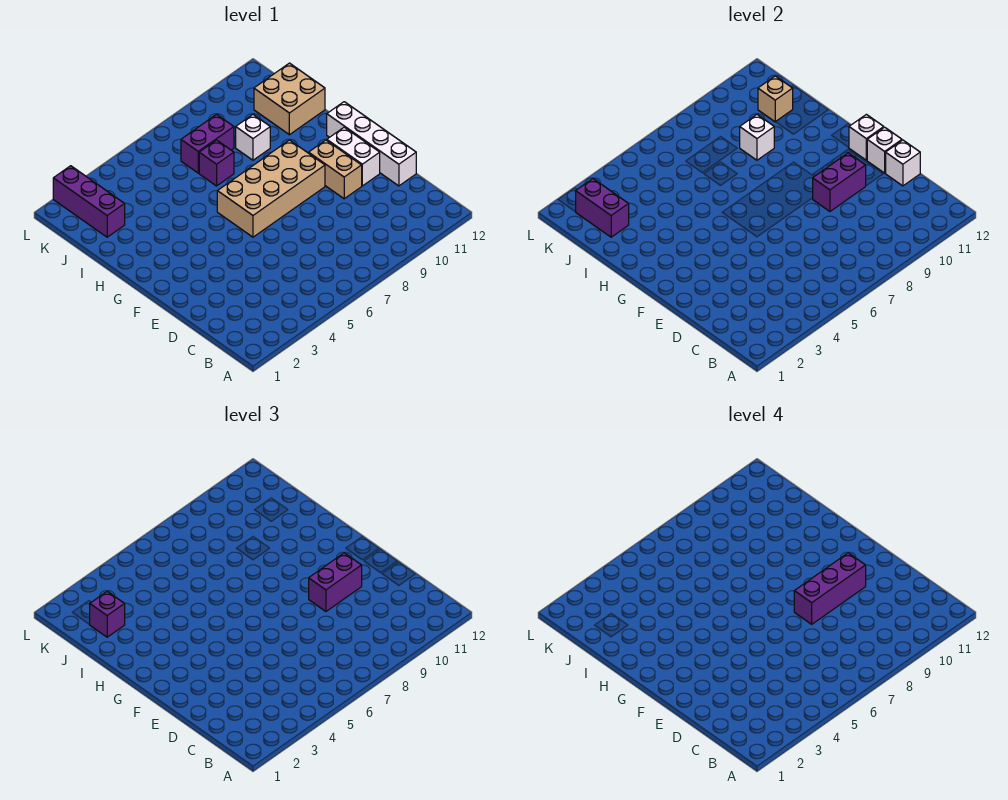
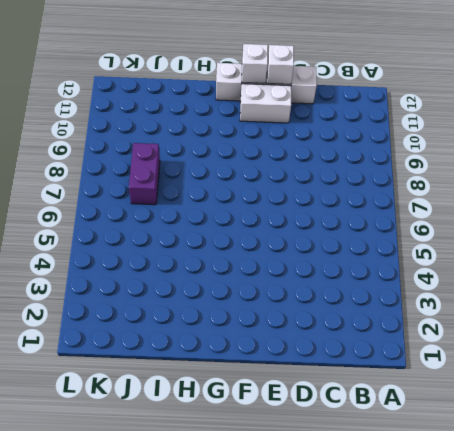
none -> tan brick E10:F10 level 1
none -> tan brick F6:G9 level 1
none -> purple brick I7 level 1

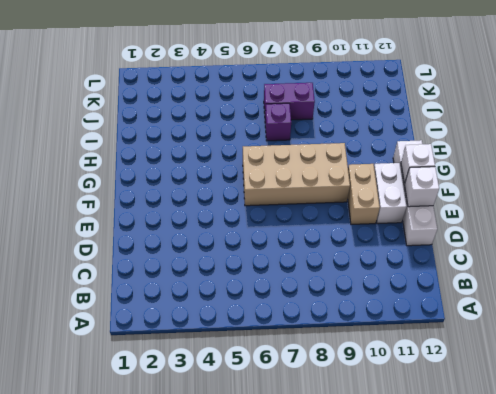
none -> white brick I9 level 1
none -> tan brick I11:J12 level 1
none -> purple brick J2:L2 level 1

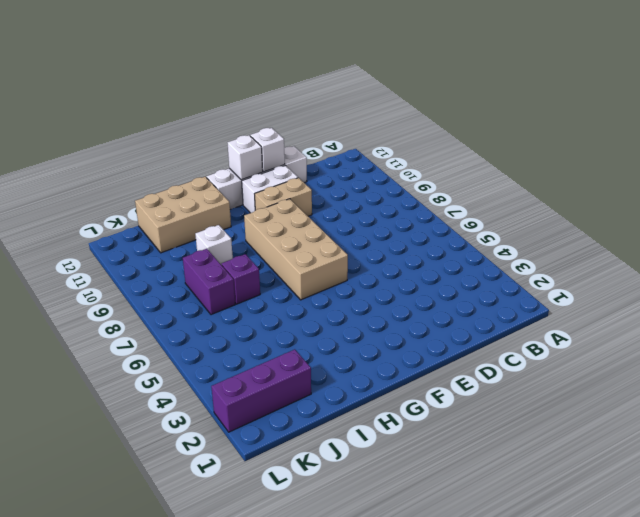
tan brick H11:J12 level 1 -> tan brick I11:J12 level 1
none -> white brick D12 level 2
none -> purple brick E9:E10 level 2
none -> white brick I9 level 2

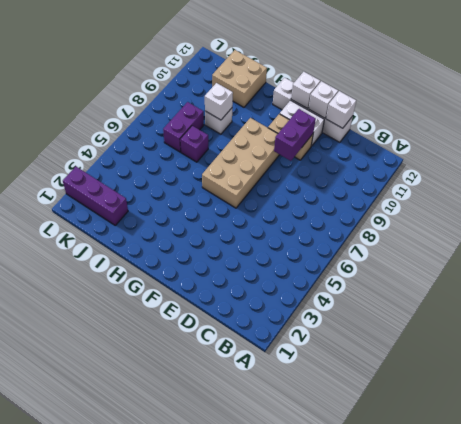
none -> purple brick J2:K2 level 2
none -> tan brick J11 level 2
none -> purple brick E9:E10 level 3

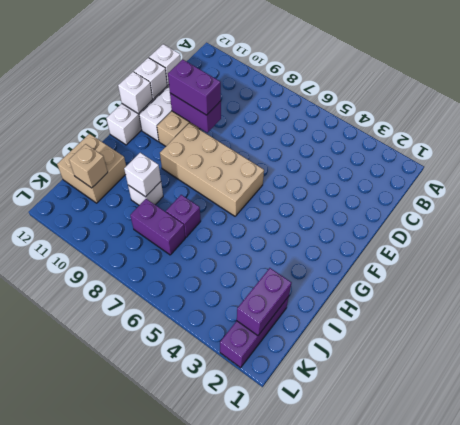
none -> purple brick J2 level 3
none -> purple brick E8:E10 level 4

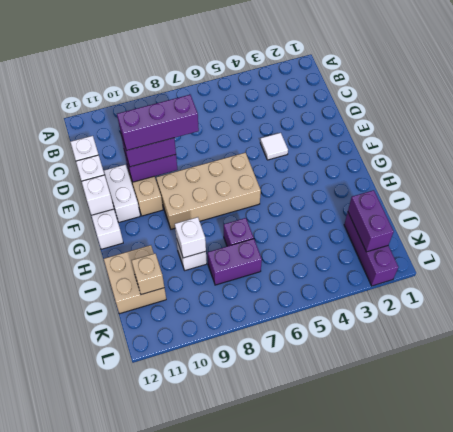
white tile E4 level 1 -> none
none -> purple brick J2 level 3

